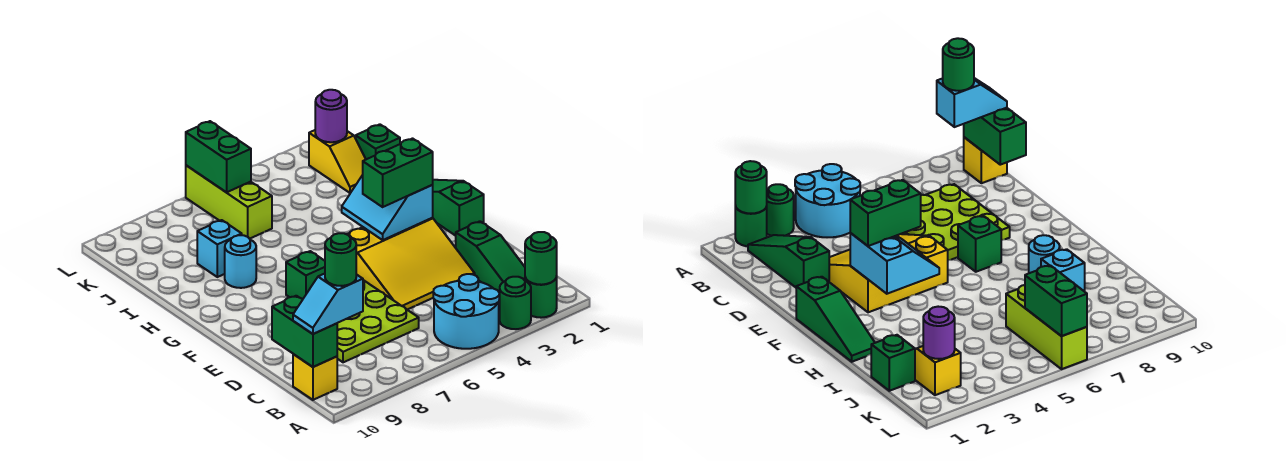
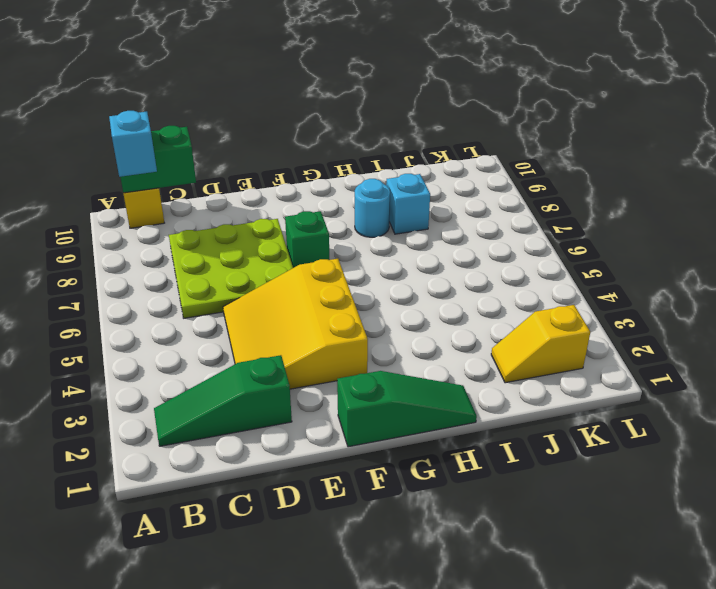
none -> green round brick A2 level 1
none -> green round brick A3 level 1
none -> cyan round brick A4:B5 level 1

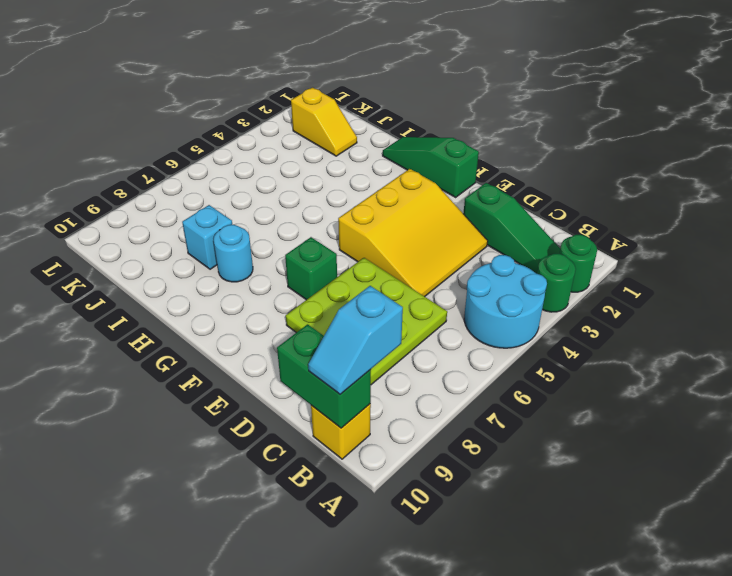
none -> green brick J1 level 1
none -> lime brick J6:L6 level 1
none -> green round brick A2 level 2

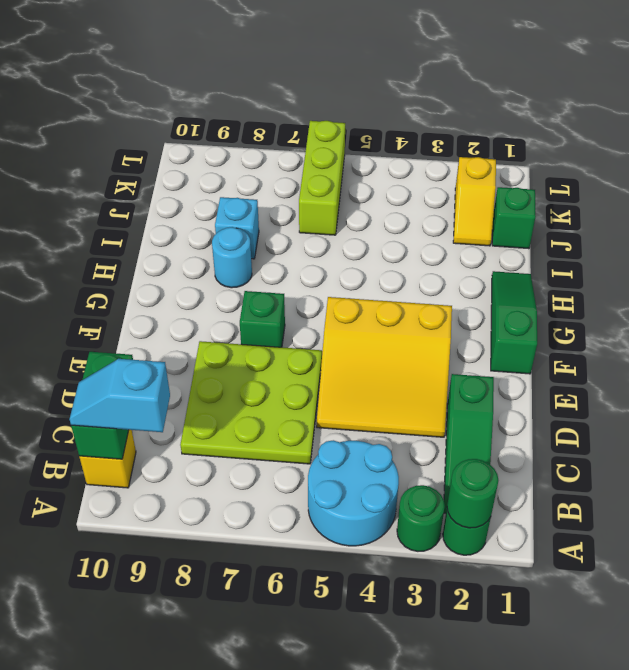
none -> cyan slope F3:G4 level 2 top 3
none -> purple round brick K2 level 2
none -> green brick K6:L6 level 2

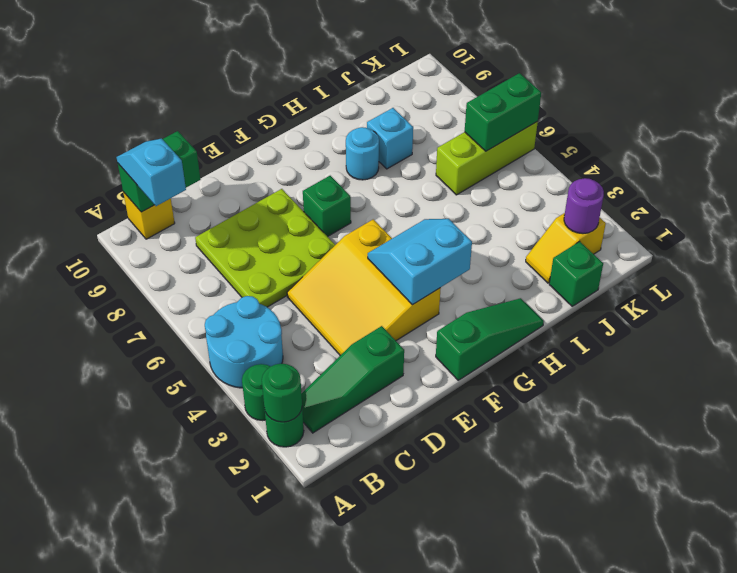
none -> green brick F3:F4 level 3
none -> green round brick B9 level 4

